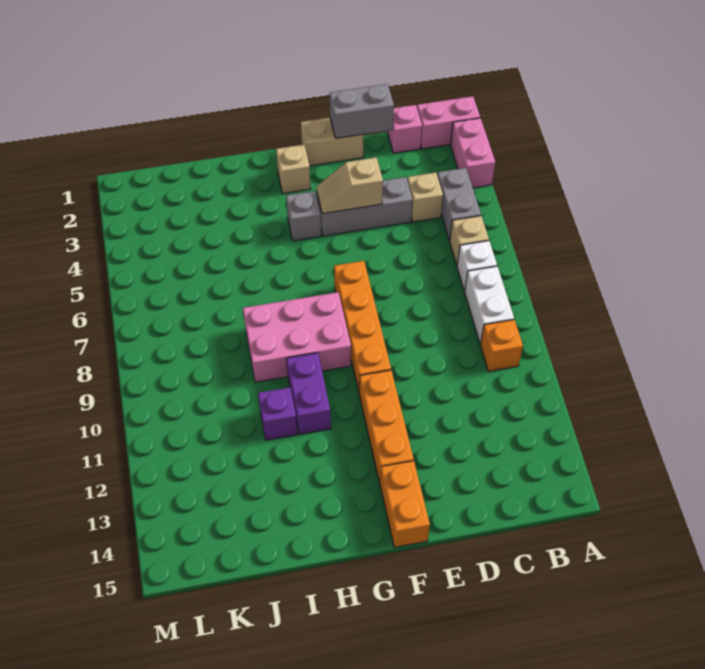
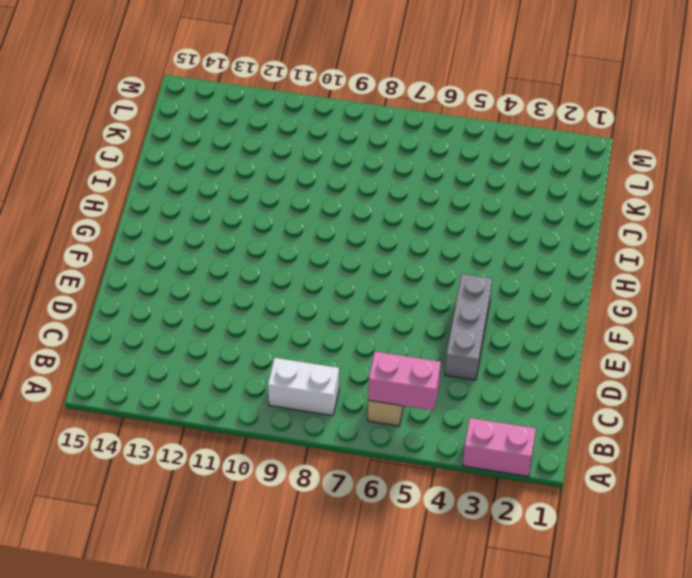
pink brick B5:B6 level 2 -> pink brick A1:B1 level 1
none -> grey brick B4:B5 level 1
none -> white brick B7 level 1
none -> orange brick B10 level 1

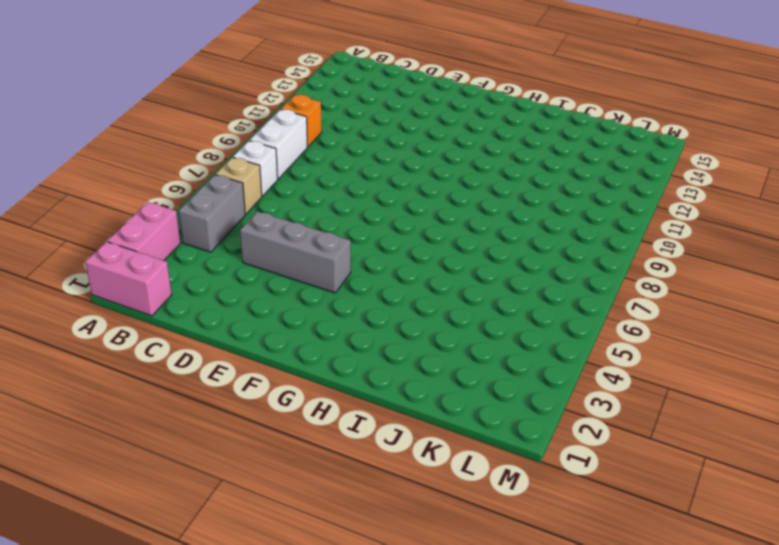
none -> pink brick C1 level 1
none -> tan brick C4 level 1
none -> tan brick E1:F1 level 1

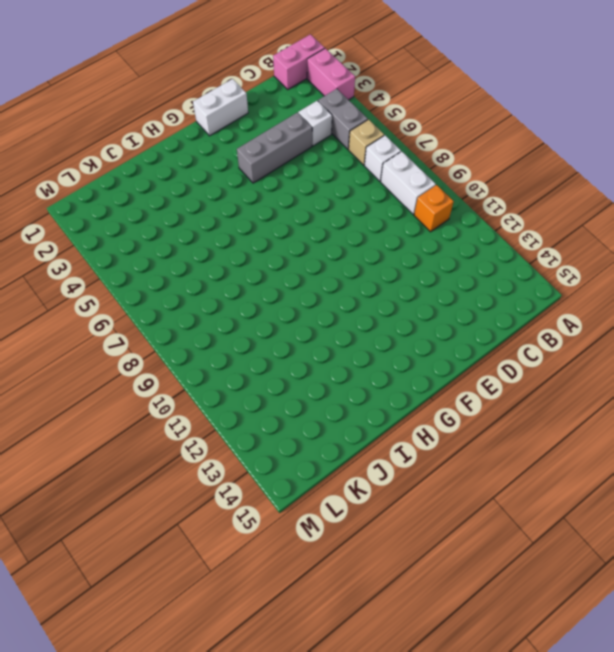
white brick C4 level 1 -> tan brick C4 level 1
white brick E1:F1 level 1 -> tan brick E1:F1 level 1
none -> pink brick C1 level 1
none -> orange brick F7:F10 level 1
none -> orange brick F11:F13 level 1

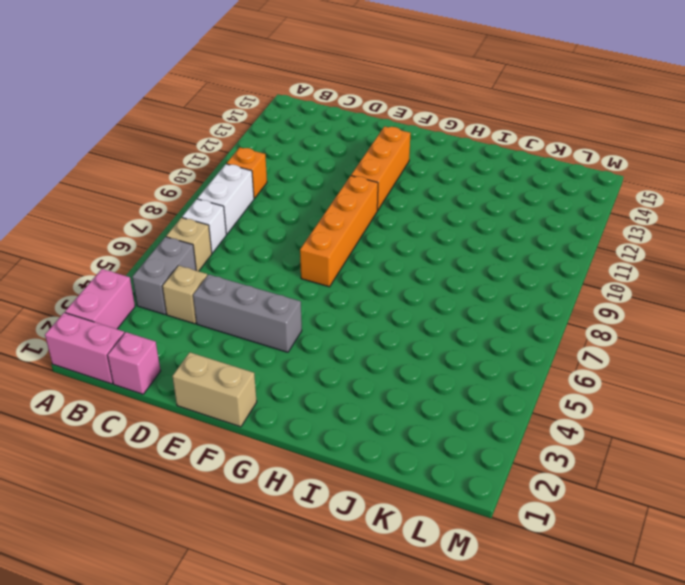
none -> orange brick F14:F15 level 1
none -> tan brick G2 level 1
none -> grey brick G4 level 1

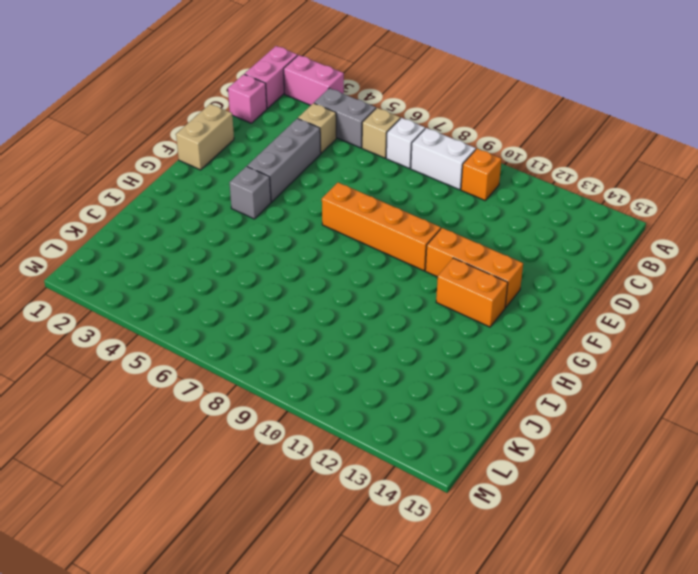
orange brick G12:G13 level 1 -> orange brick F14:F15 level 1
none -> tan brick G2 level 1
none -> pink brick G8:I9 level 1
none -> purple brick H10:H11 level 1

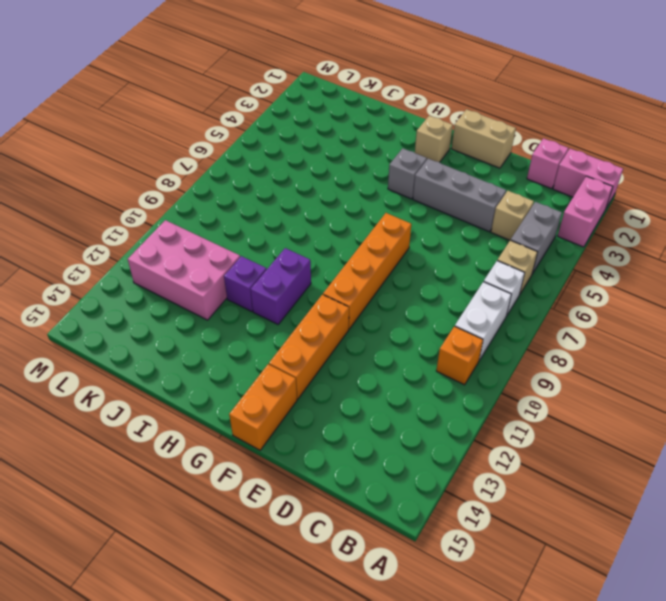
pink brick J11:L12 level 1 -> pink brick G8:I9 level 1
none -> grey brick D1:E1 level 2
none -> tan slope E4:F4 level 2 top E

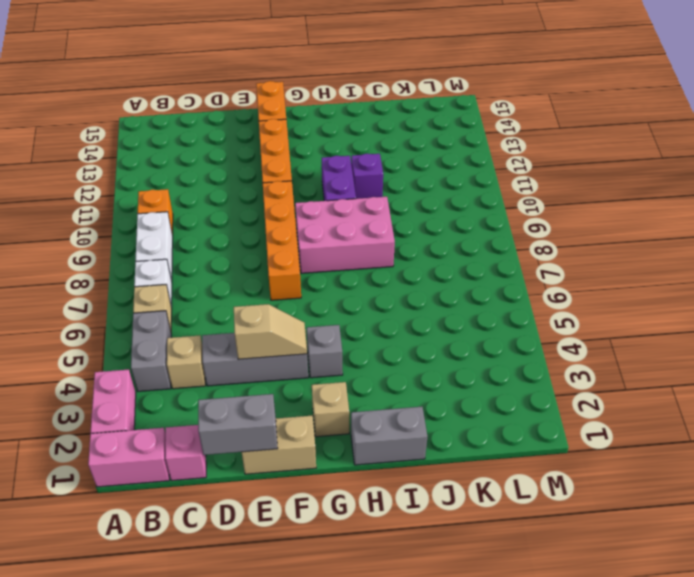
grey brick H1:I1 level 1 -> none

